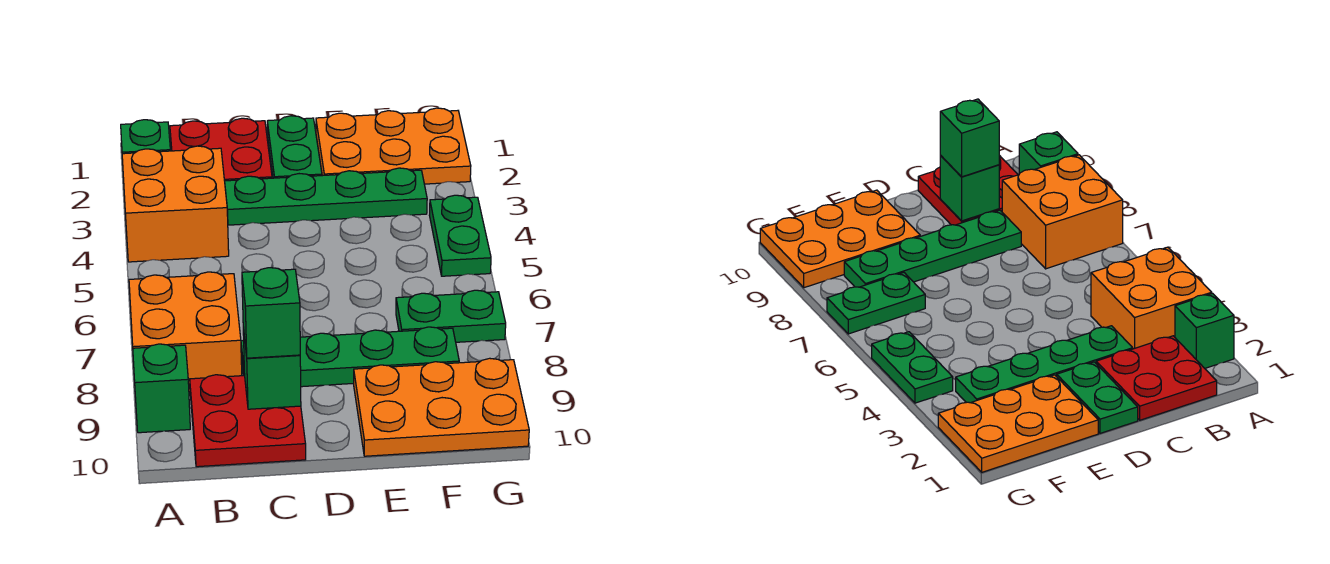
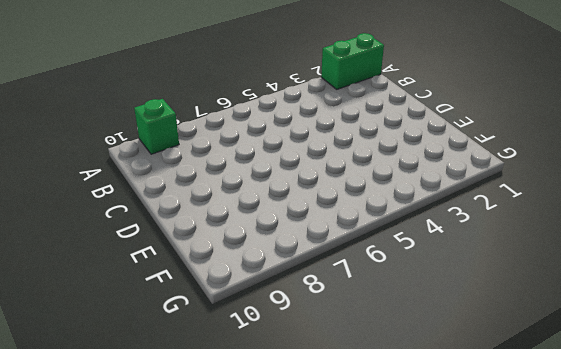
green brick A1:A2 level 1 -> green brick A2 level 1
none -> orange brick A3:B4 level 1
none -> orange brick A7:B8 level 1
none -> red plate B1:C2 level 1

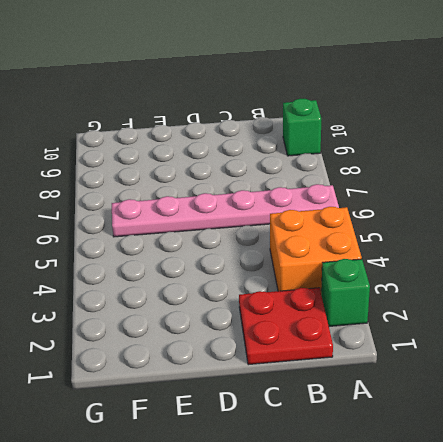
pink plate A6:F6 level 1 -> none
none -> orange brick A7:B8 level 1
none -> red plate B9:C10 level 1
none -> green plate C3:F3 level 1

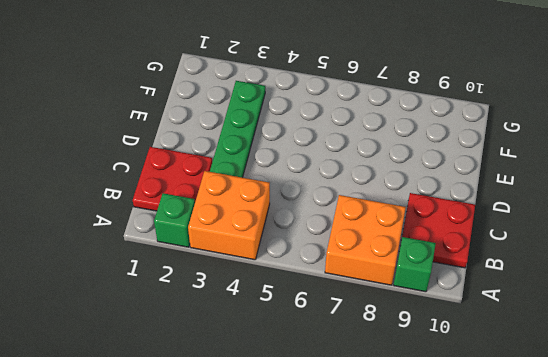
none -> green plate C8:F8 level 1
none -> green plate D1:D2 level 1
none -> orange plate E1:G2 level 1

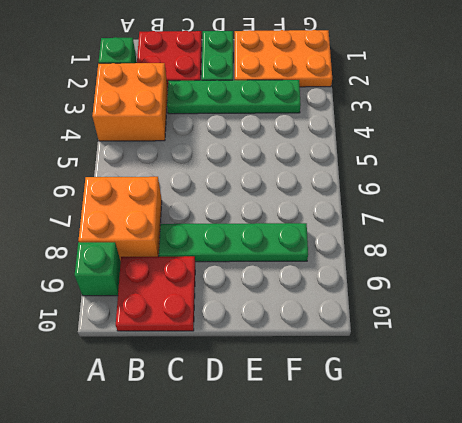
none -> orange plate E9:G10 level 1
none -> green plate F7:G7 level 1
none -> green plate G4:G5 level 1

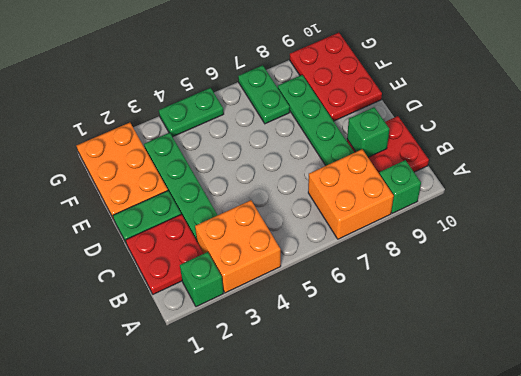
red plate E9:G10 level 1 -> orange plate E9:G10 level 1
none -> green brick C9 level 3

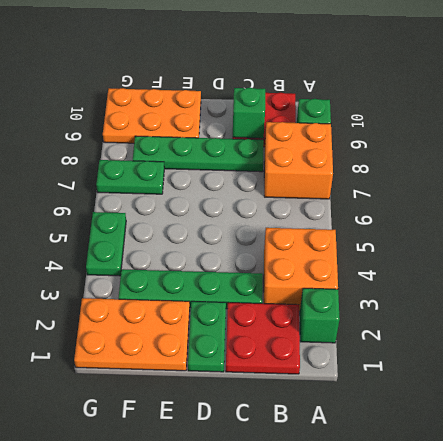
none -> green brick C9 level 3

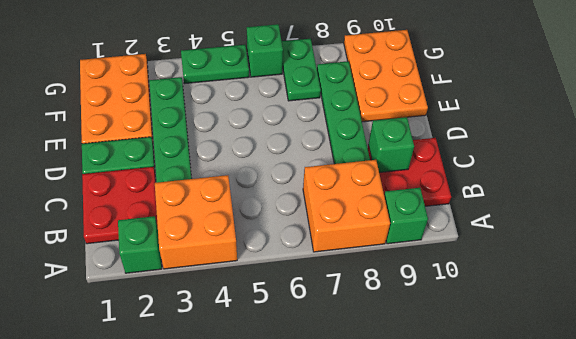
green brick G6 level 1 -> green brick C9 level 3

